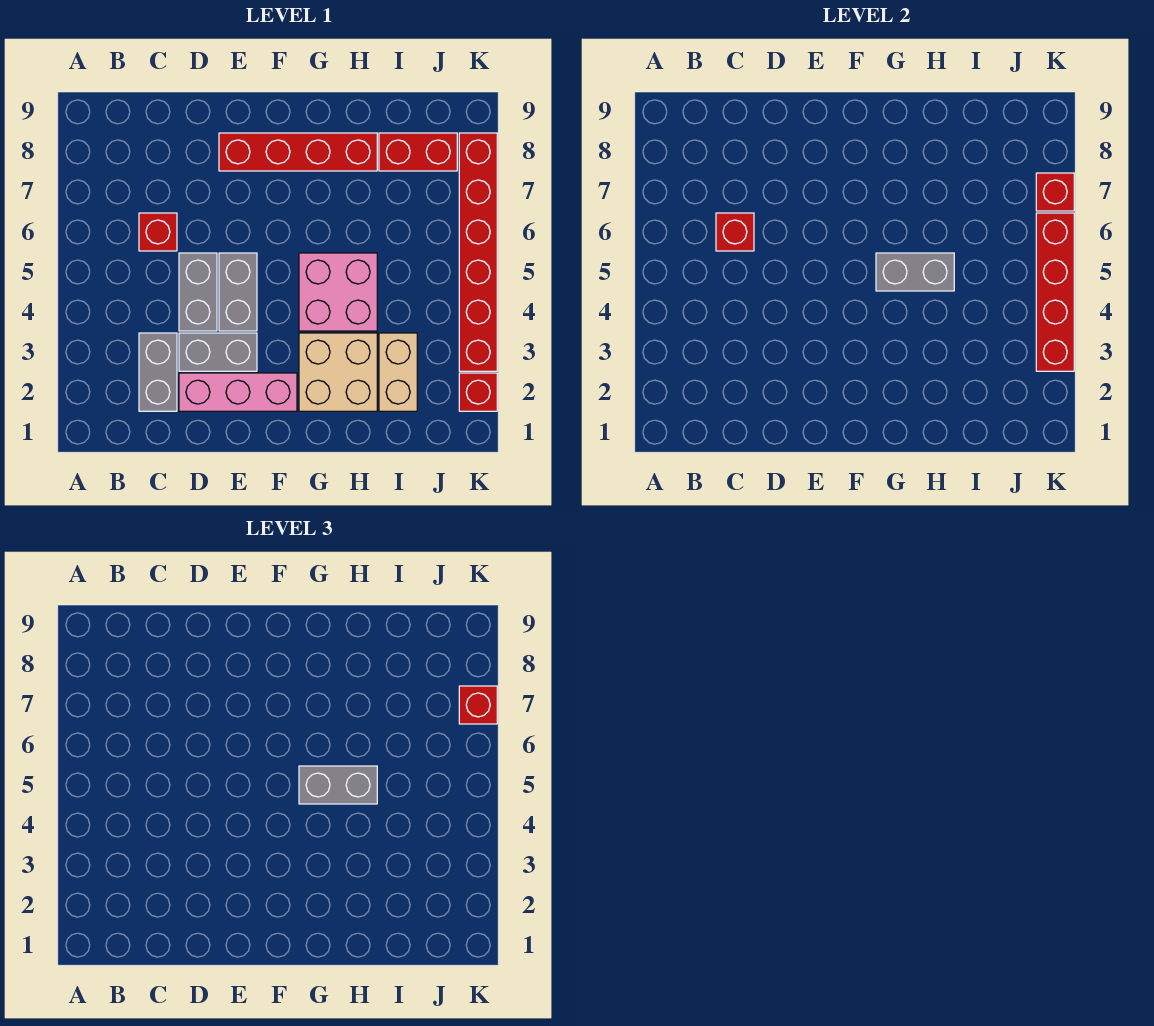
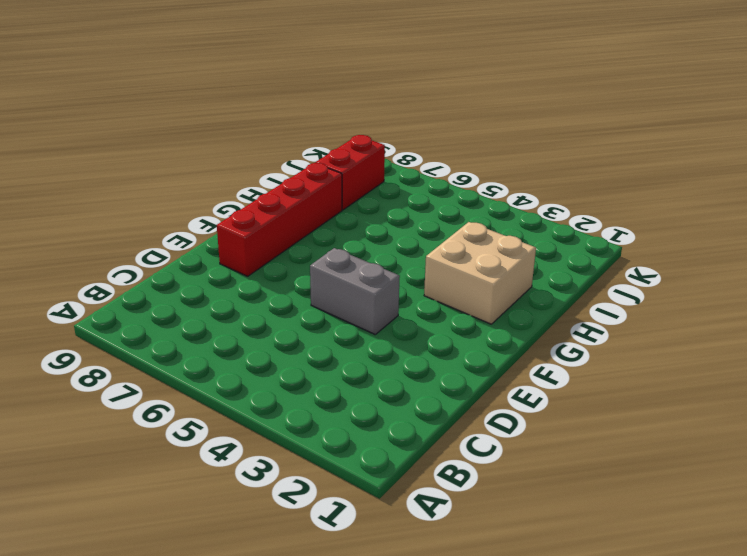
none -> grey brick C2:C3 level 1
none -> red brick C6 level 1
none -> pink brick D2:F2 level 1

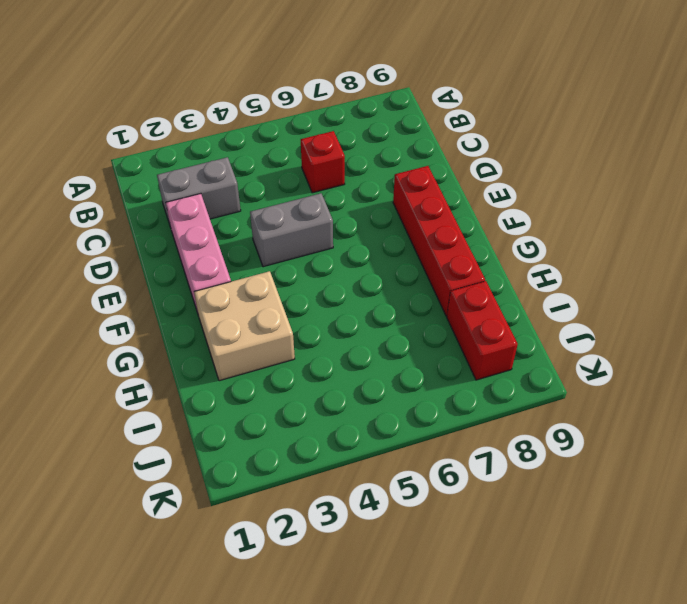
none -> grey brick D3:E3 level 1
none -> grey brick D4:D5 level 1
none -> pink brick G4:H5 level 1

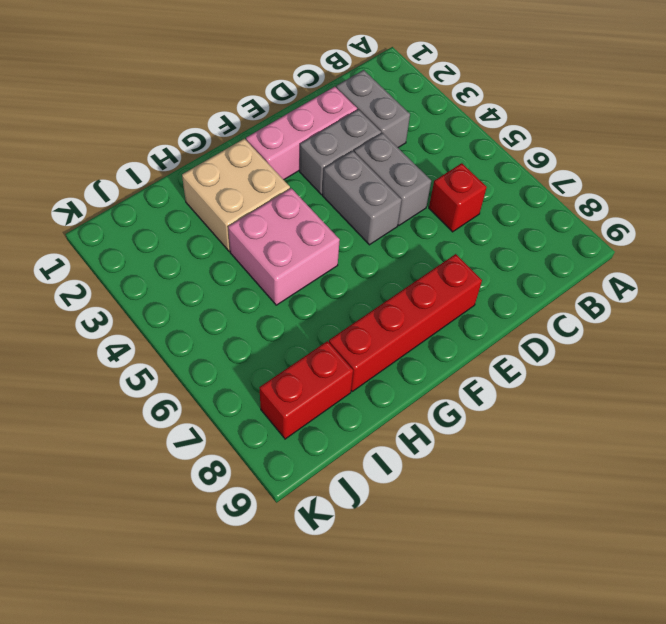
none -> tan brick I2:I3 level 1
none -> red brick K2 level 1
none -> red brick K3:K8 level 1

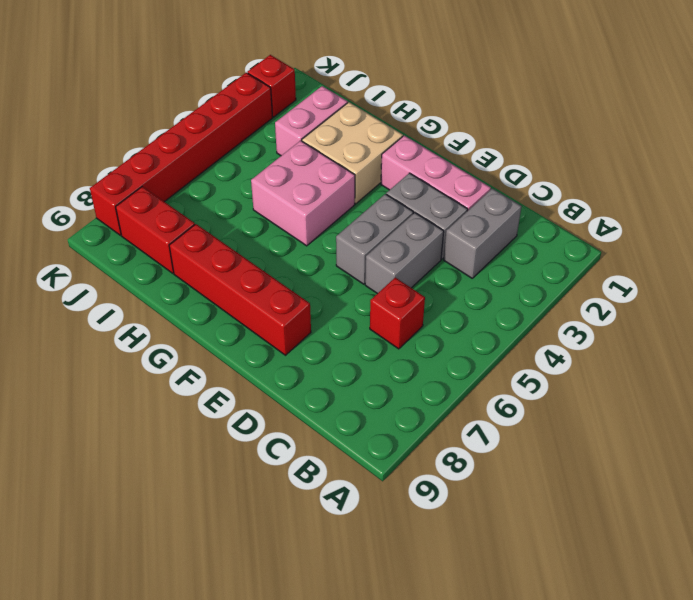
pink brick I2:I3 level 1 -> tan brick I2:I3 level 1
none -> red brick C6 level 2
none -> grey brick G5:H5 level 2
none -> red brick K3:K6 level 2

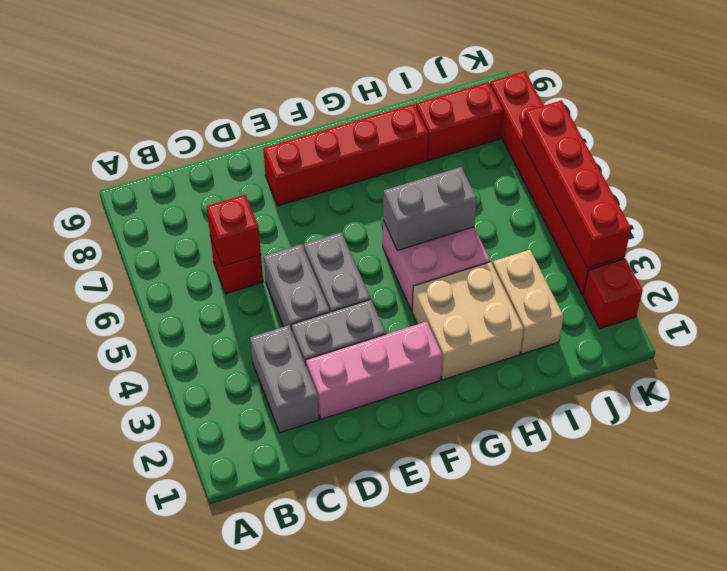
none -> red brick K7 level 2
none -> grey brick G5:H5 level 3
none -> red brick K7 level 3

